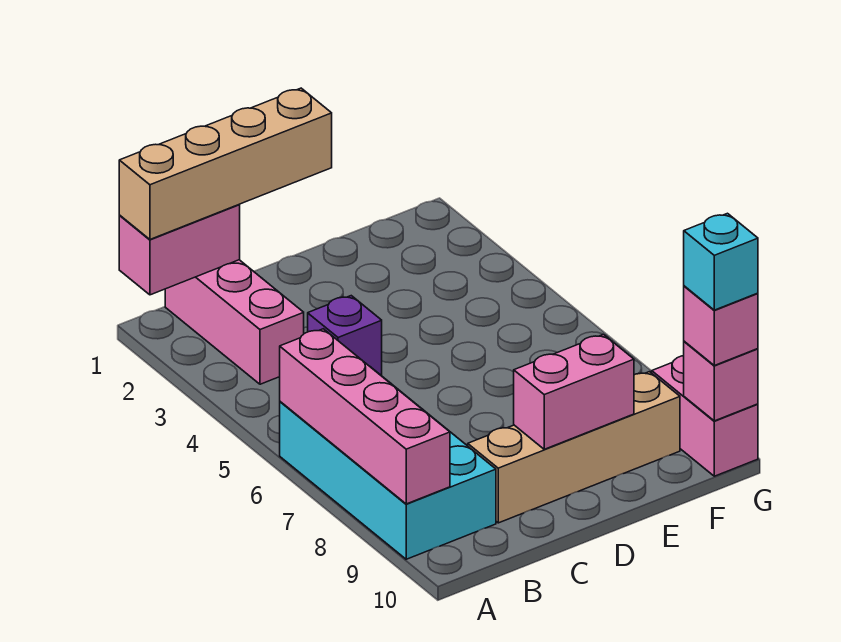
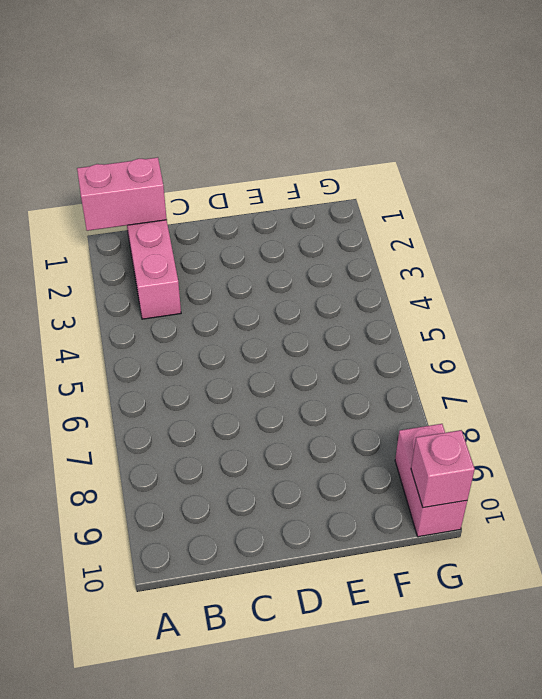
none -> cyan brick A6:B9 level 1
none -> purple brick C4 level 1
none -> tan brick C9:F9 level 1

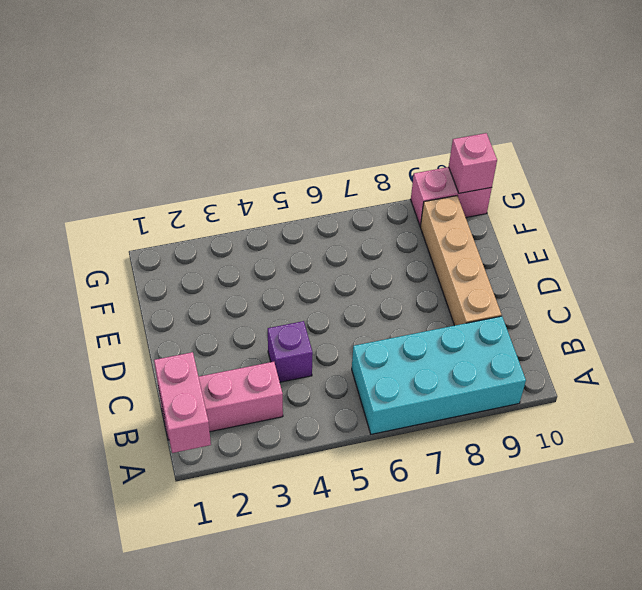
none -> pink brick A6:A9 level 2
none -> pink brick D9:E9 level 2
none -> tan brick A1:D1 level 3

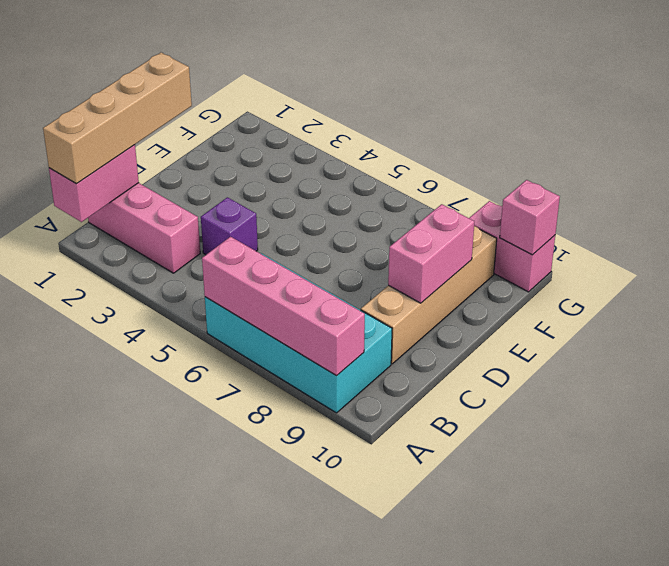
none -> pink brick G10 level 3
none -> cyan brick G10 level 4

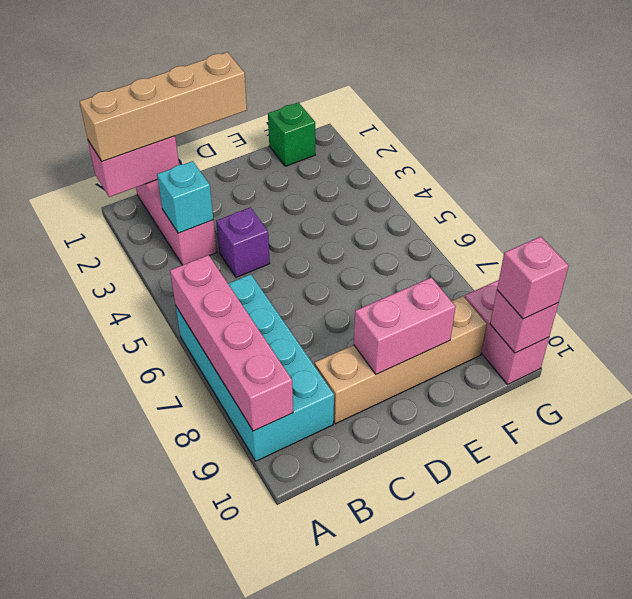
cyan brick B3 level 2 -> cyan brick G10 level 4
green brick F1 level 1 -> none

